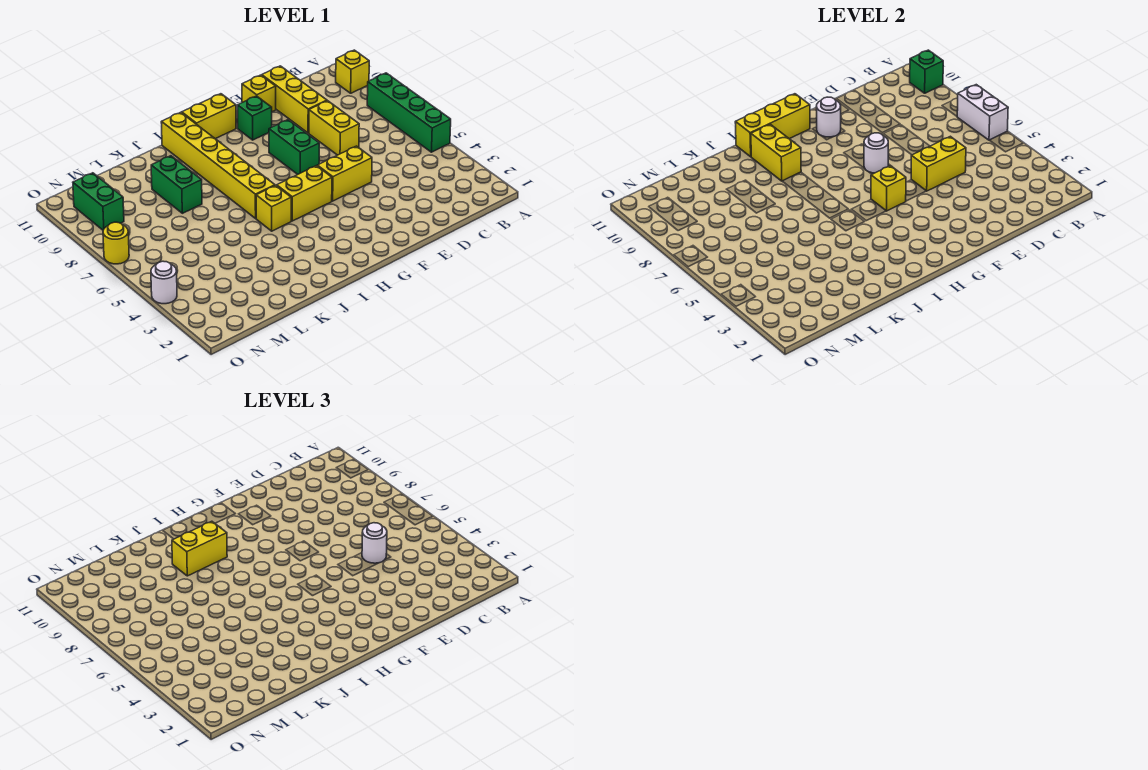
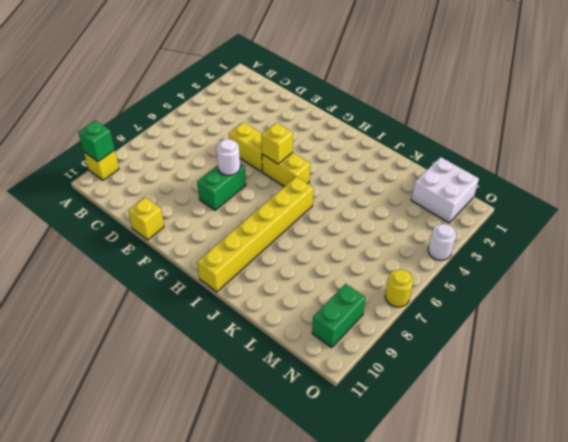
white brick M1:N2 level 1 -> none
none -> green brick A5:A8 level 1
none -> yellow brick D7:D8 level 1
none -> yellow brick D9:D11 level 1

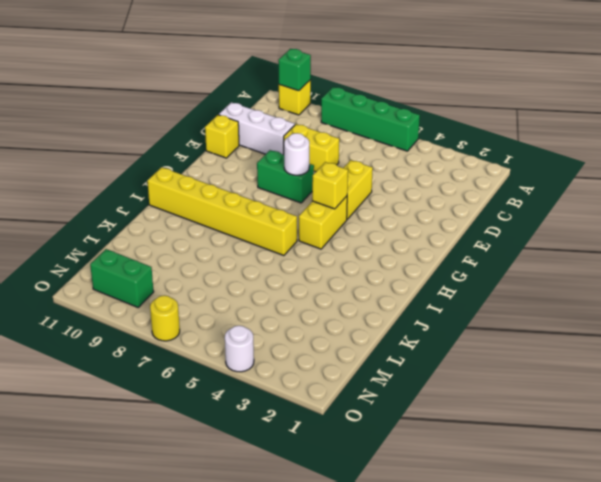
white brick D9:D11 level 1 -> yellow brick D9:D11 level 1
none -> green brick F10 level 1
none -> yellow brick G11:H11 level 1
none -> yellow brick I5 level 1

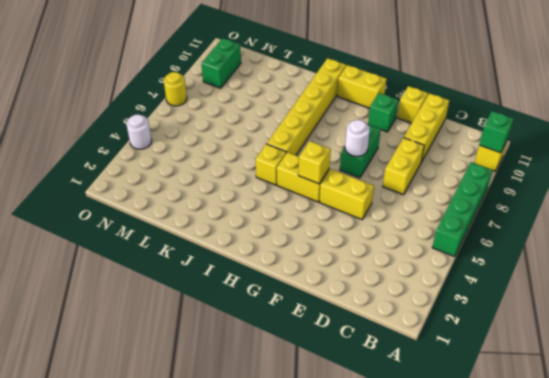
none -> green brick K8:K9 level 1
none -> white brick A6:A7 level 2
none -> yellow brick D5:E5 level 2

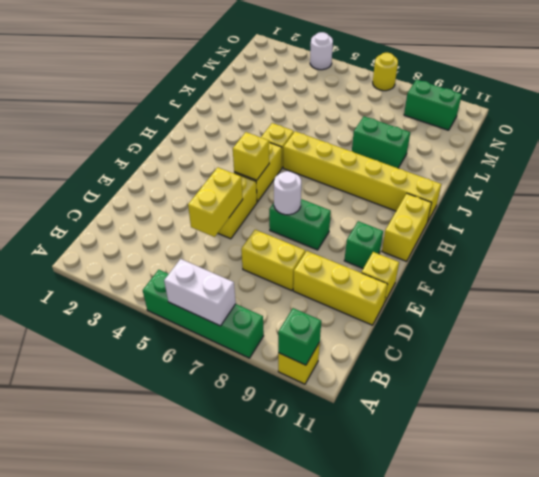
none -> white round brick F10 level 2
none -> yellow brick G11:I11 level 2
none -> yellow brick I9:I10 level 2

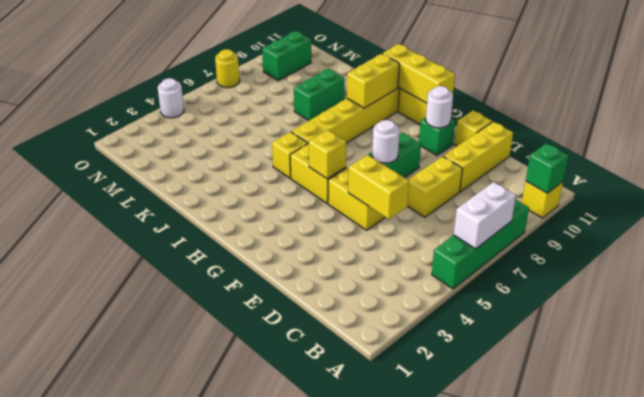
none -> white round brick D5 level 3
none -> yellow brick I9:J9 level 3

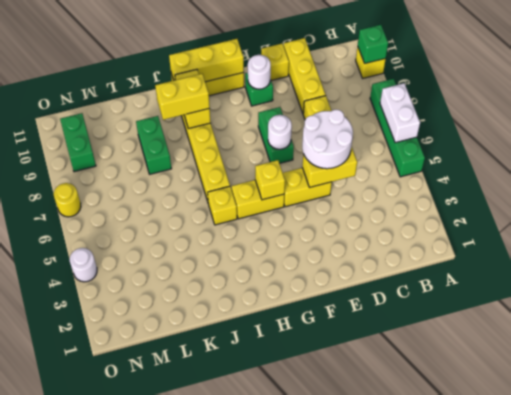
white round brick D5:E6 level 3 -> white round brick D5 level 3

